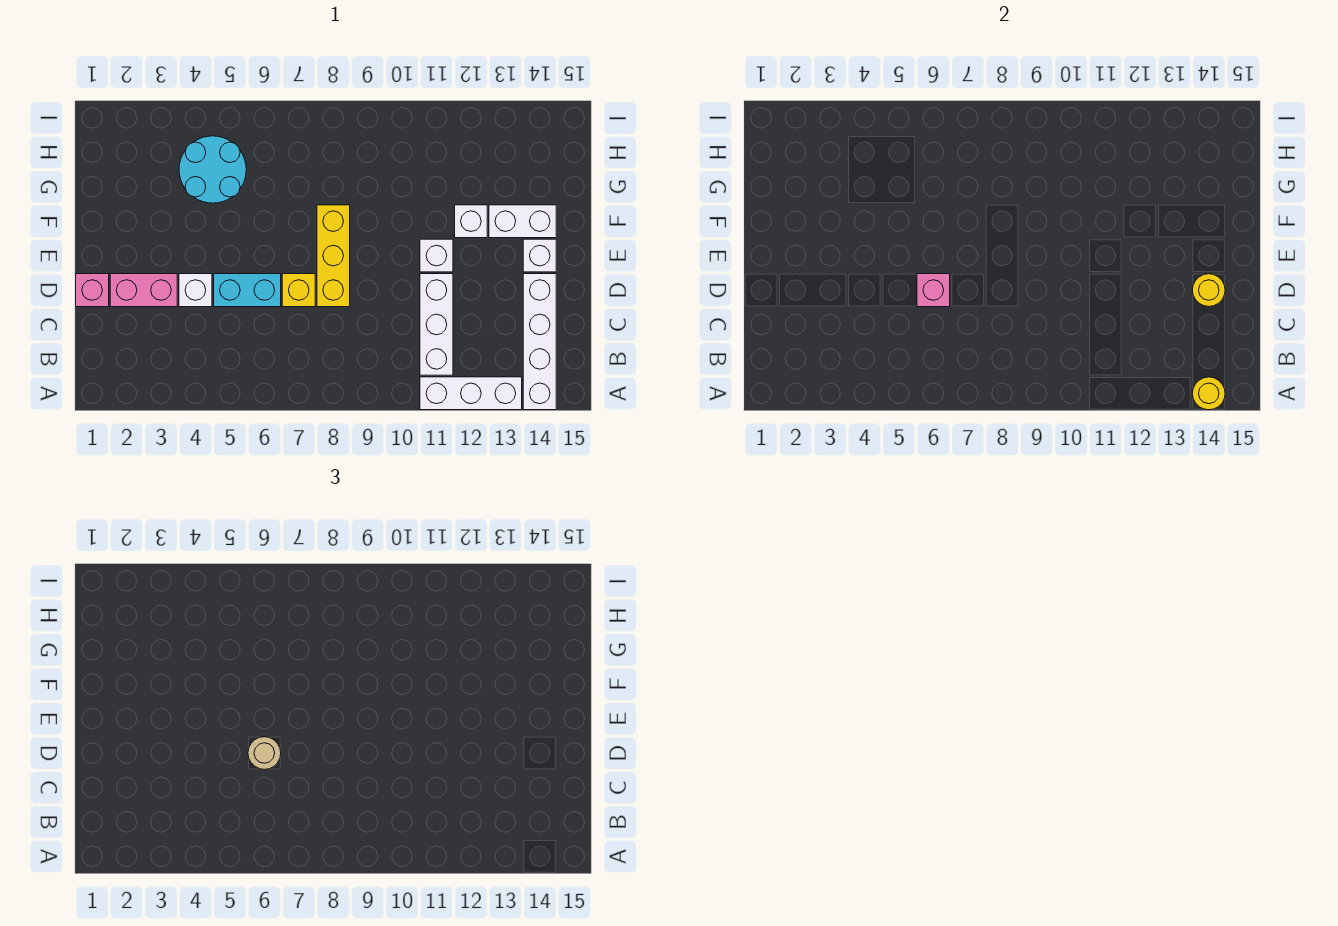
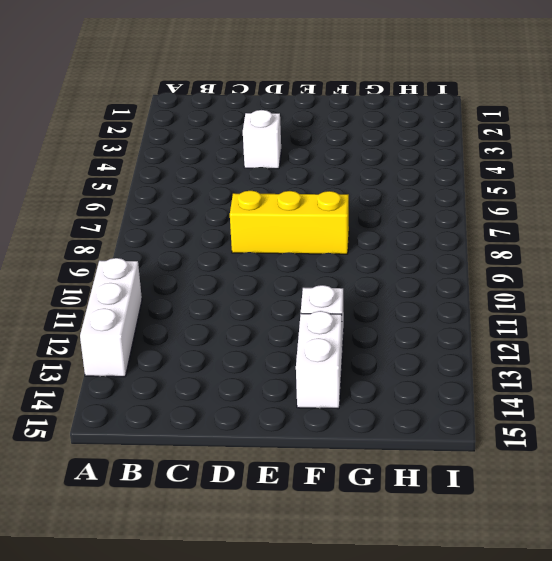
none -> white brick A14:D14 level 1
none -> white brick B11:D11 level 1
none -> pink brick D1 level 1

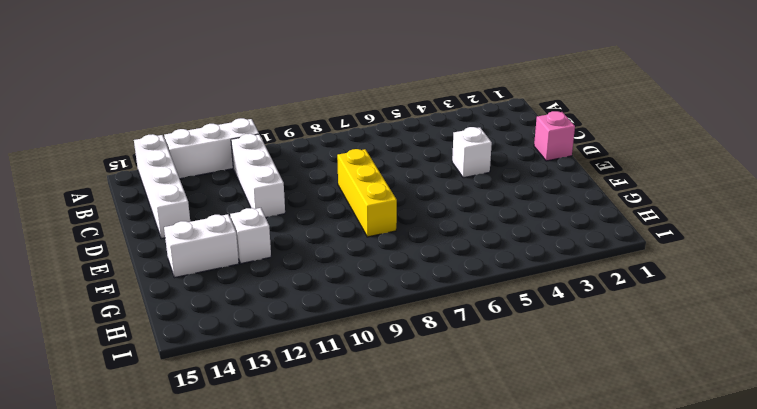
none -> pink brick D2:D3 level 1
none -> cyan brick D5:D6 level 1
none -> yellow brick D7 level 1

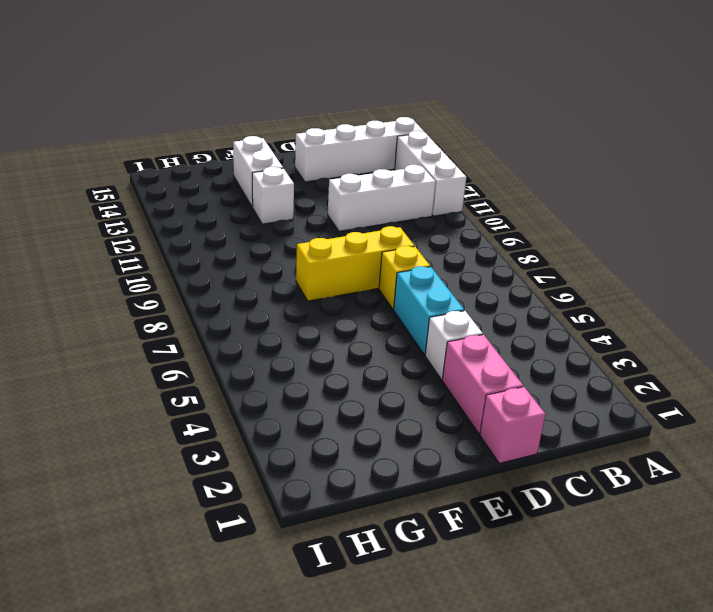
none -> white brick E11 level 1
none -> white brick E14 level 1
none -> cyan round brick G4:H5 level 1

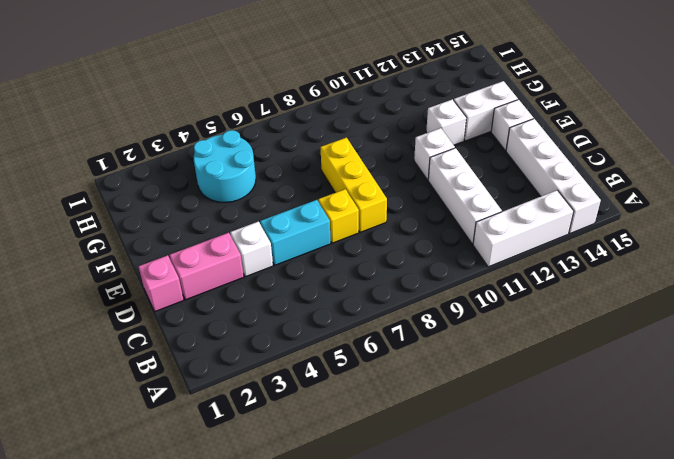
none -> yellow round brick A14 level 2
none -> pink brick D6 level 2
none -> yellow round brick D14 level 2

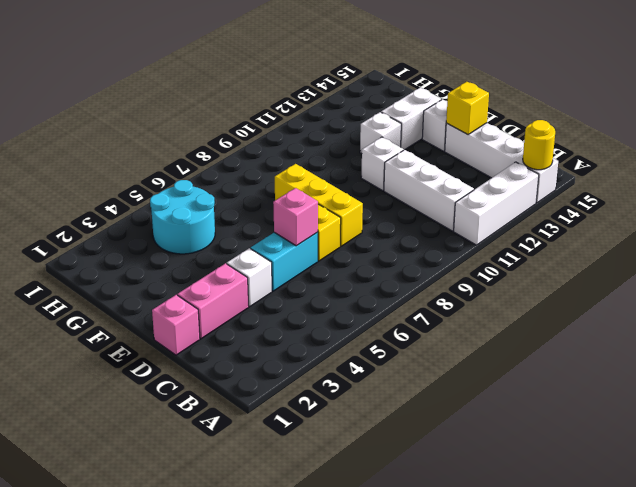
yellow brick D14 level 2 -> yellow round brick D14 level 2
none -> tan round brick D6 level 3

